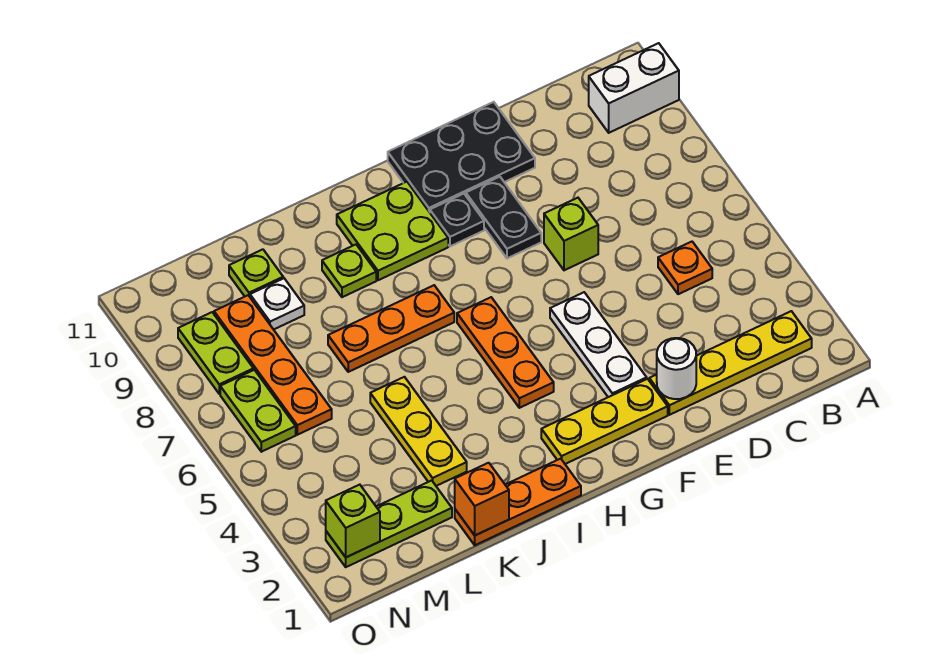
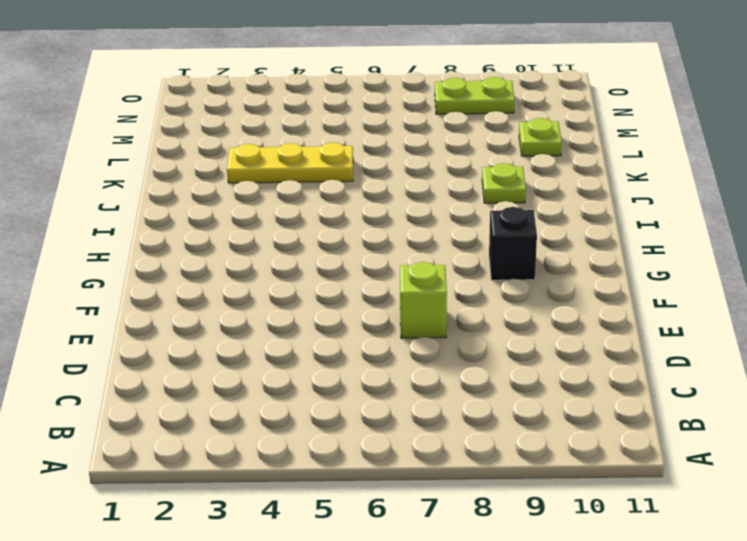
black brick G9 level 1 -> black plate G9 level 1
none -> white brick A10:B10 level 1
none -> yellow plate B2:E2 level 1
none -> orange plate C5 level 1

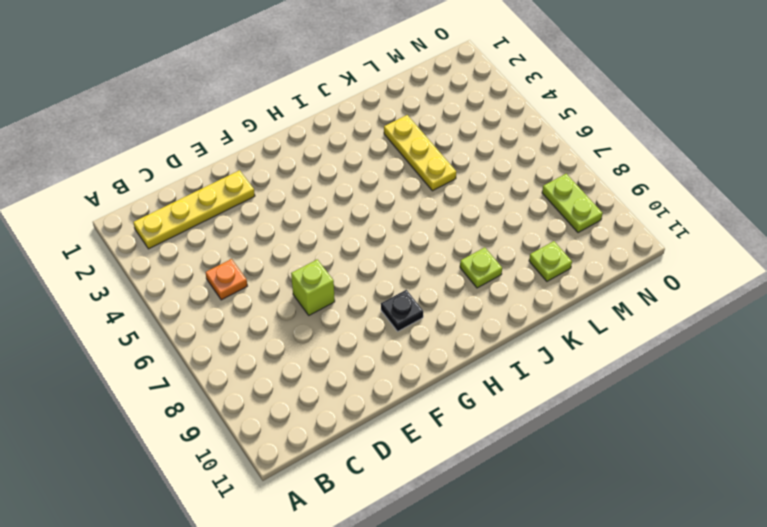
none -> white brick A10:B10 level 1
none -> black plate E10:G11 level 1
none -> yellow plate F2:H2 level 1

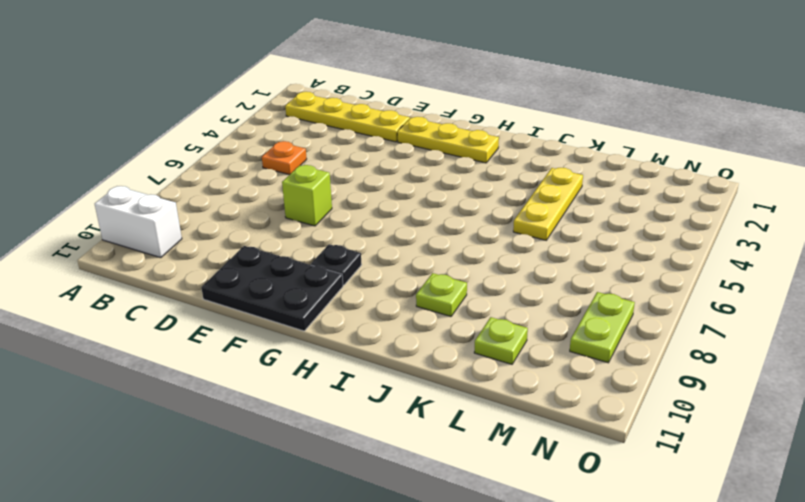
none -> white plate F3:F5 level 1
none -> black plate F8:F9 level 1
none -> orange plate H4:H6 level 1

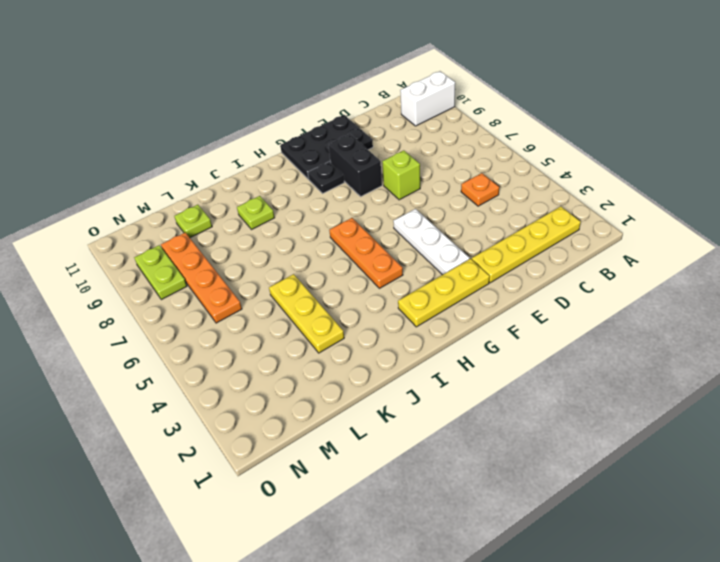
black brick F8:F9 level 1 -> black plate F8:F9 level 1
none -> lime plate H9:I10 level 1
none -> orange plate I1:K1 level 1
none -> orange plate I7:K7 level 1

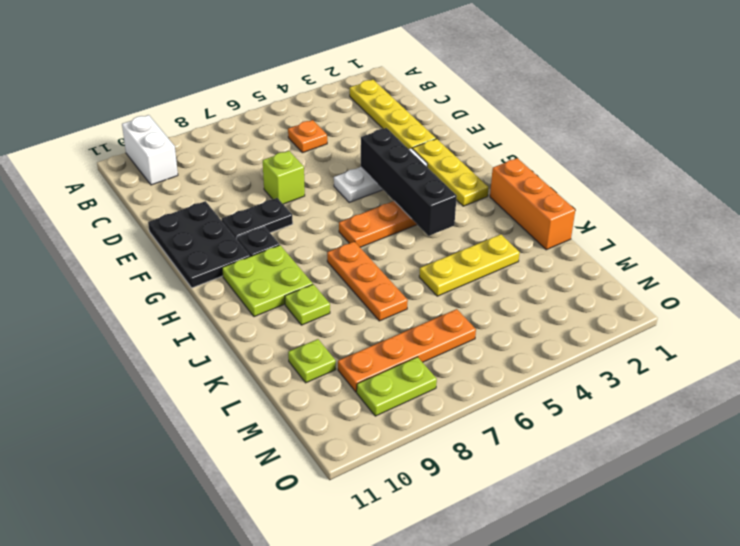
black brick F4:I4 level 2 -> none
orange brick I1:K1 level 1 -> orange plate I1:K1 level 1
none -> lime plate L2:N2 level 1
none -> white plate L9 level 1
none -> lime plate N6:N7 level 1

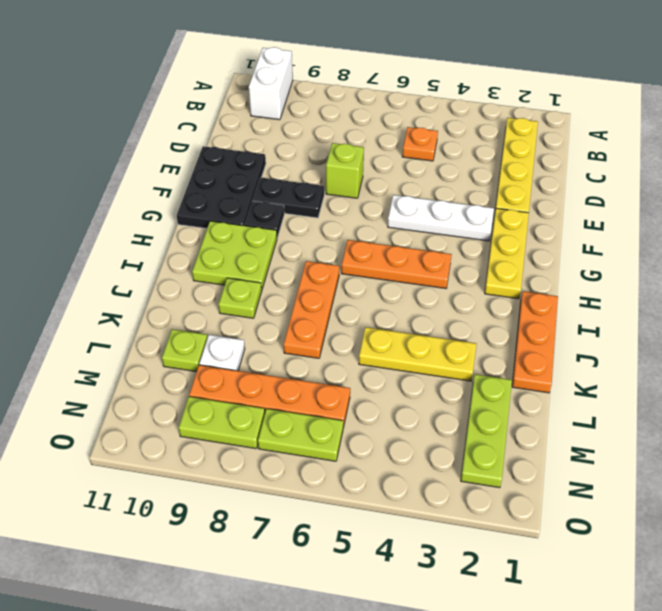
none -> white round brick E2 level 2
none -> orange brick K1 level 2
none -> lime brick N2 level 2

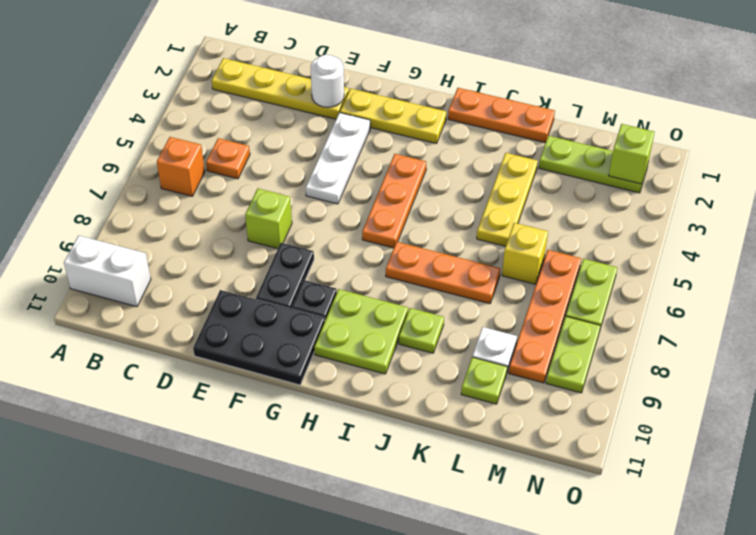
orange brick B6 level 1 -> orange brick K1 level 2
yellow brick L6 level 1 -> none

